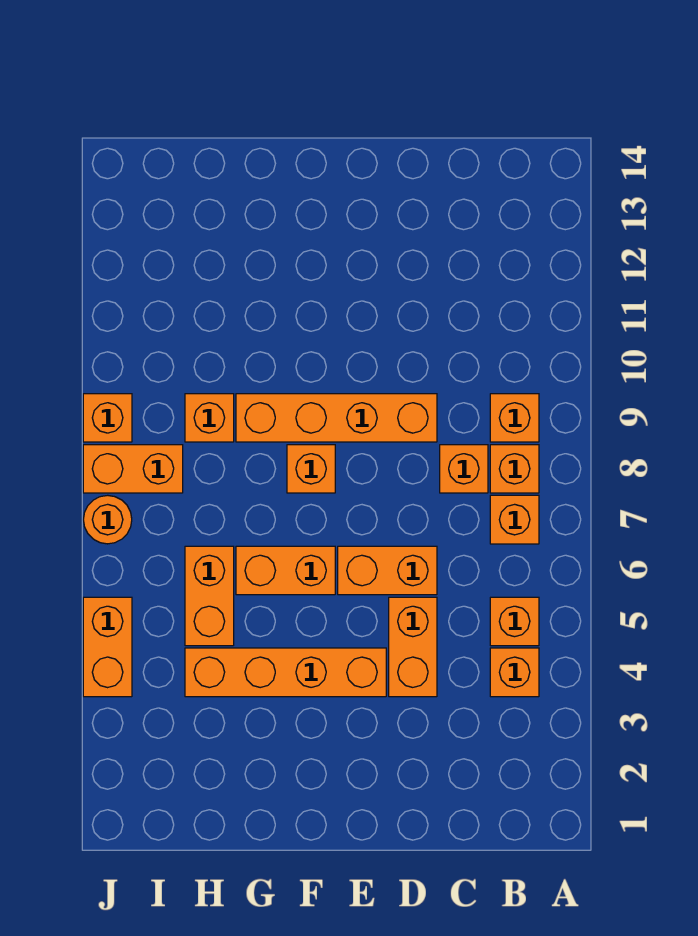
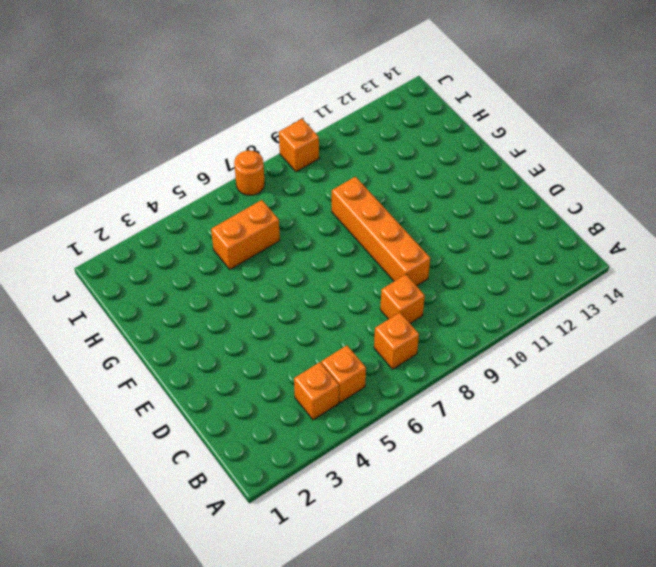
none -> orange brick B8 level 1
none -> orange brick B9 level 1
none -> orange brick D4:D5 level 1

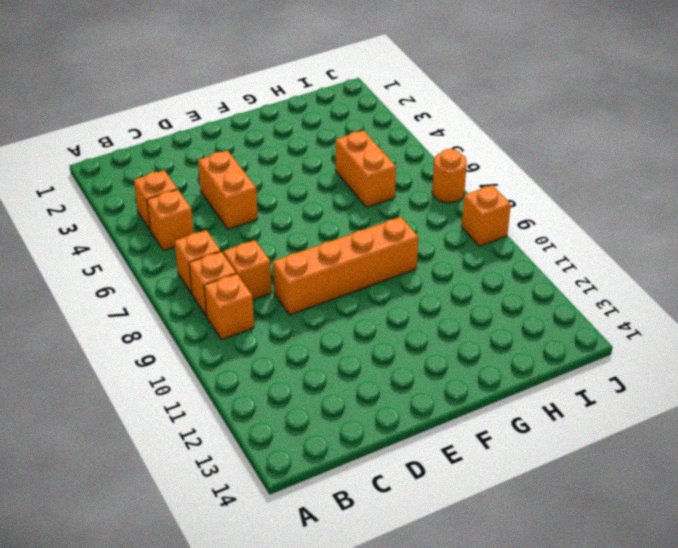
none -> orange brick D6:E6 level 1
none -> orange brick E4:H4 level 1
none -> orange brick F6:G6 level 1

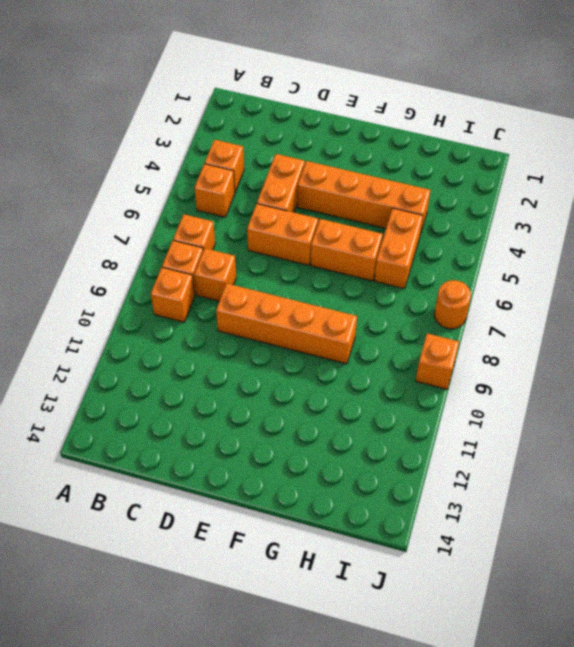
none -> orange brick F8 level 1
none -> orange brick H9 level 1
none -> orange brick I8:J8 level 1

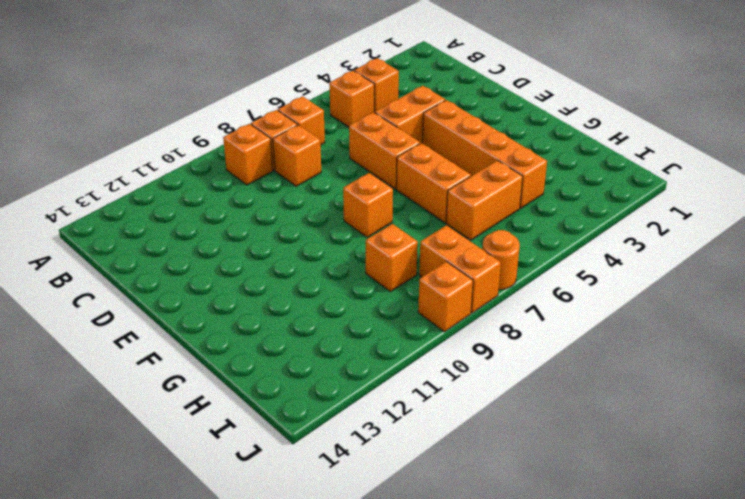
none -> orange brick D9:G9 level 1
none -> orange brick J4:J5 level 1

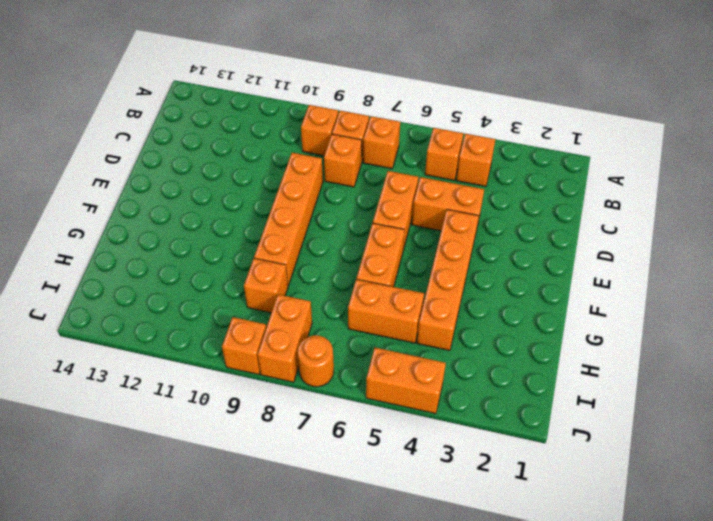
none -> orange brick F8 level 1

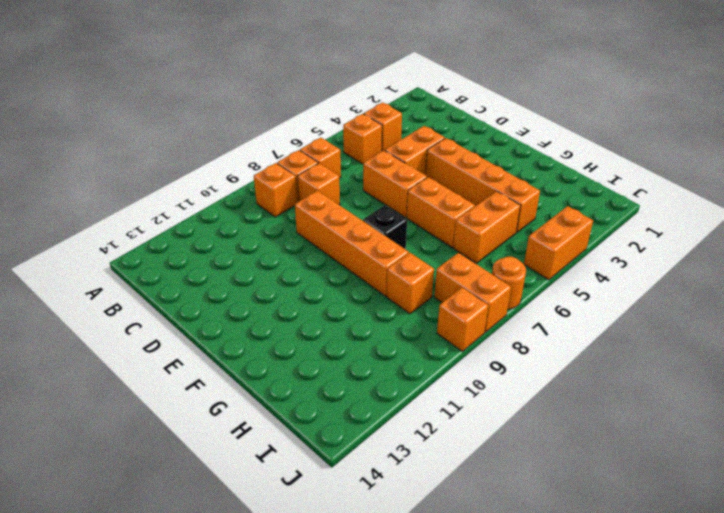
black brick F8 level 1 -> orange brick F8 level 1

